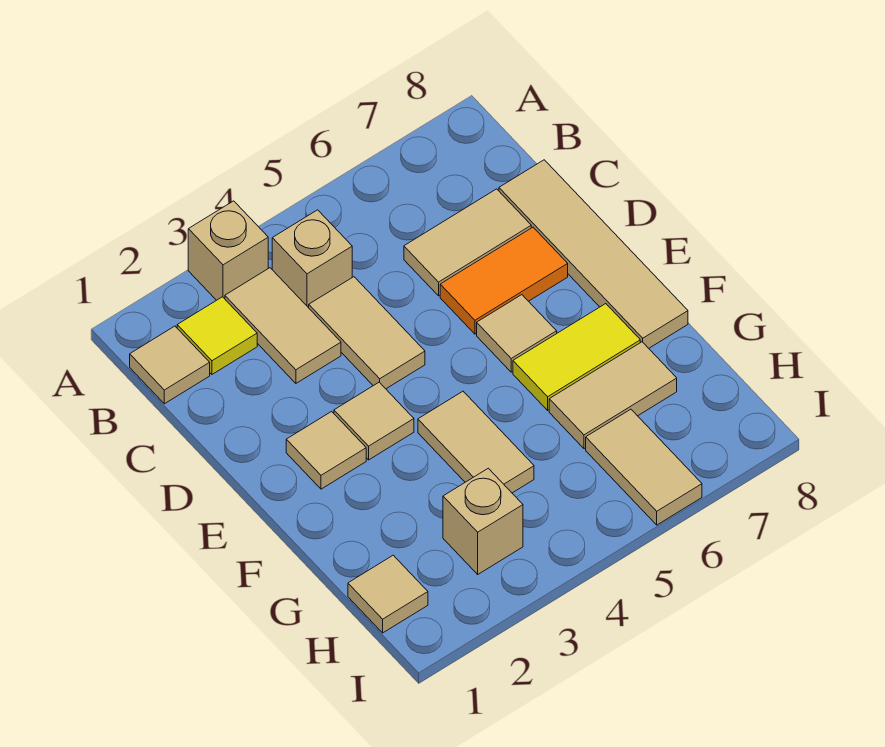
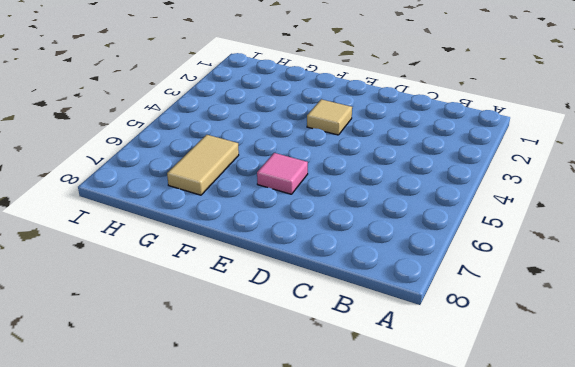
pink tile E6 level 1 -> tan tile E6 level 1
none -> tan brick A3 level 1
none -> tan tile B1 level 1
none -> yellow tile B2 level 1

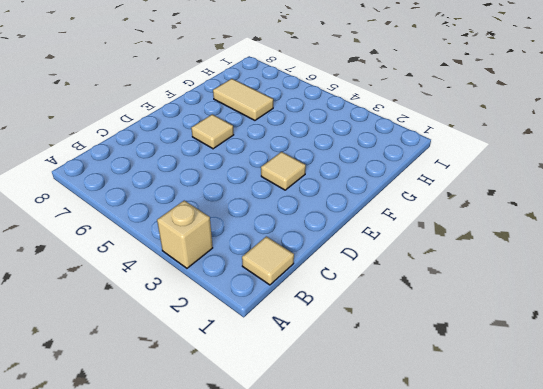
none -> yellow tile B2 level 1
none -> tan tile B3:C3 level 1
none -> tan brick B4 level 1

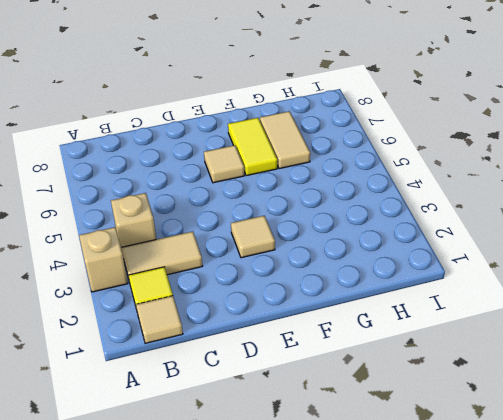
none -> tan tile C4:D4 level 1
none -> tan tile C6:C7 level 1
none -> tan tile C8:F8 level 1

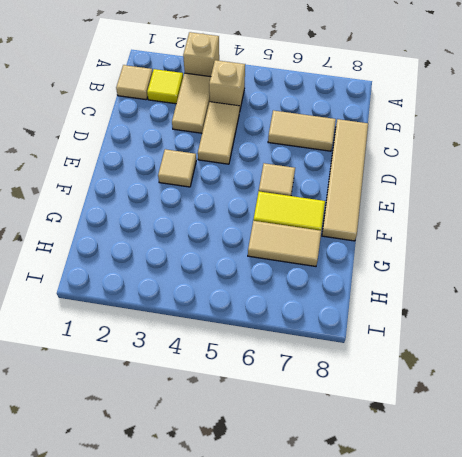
none -> orange tile D6:D7 level 1
none -> tan tile E2 level 1
none -> tan tile F4:G4 level 1

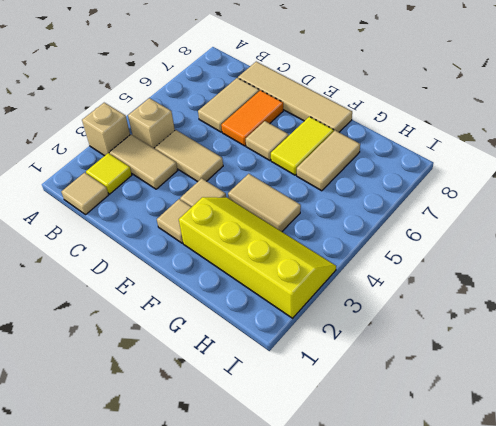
yellow slope F2:I3 level 1 top 2 -> tan brick H3 level 1
none -> tan tile H1 level 1
none -> tan tile H6:I6 level 1

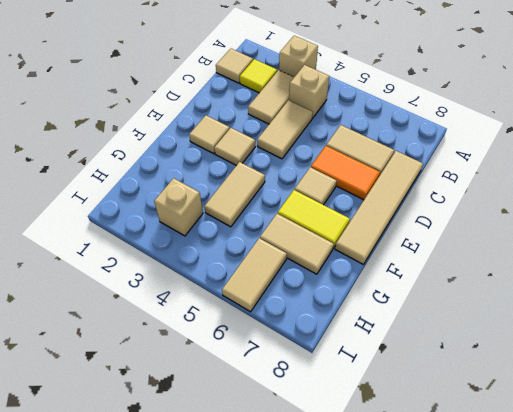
none -> tan tile H1 level 1

